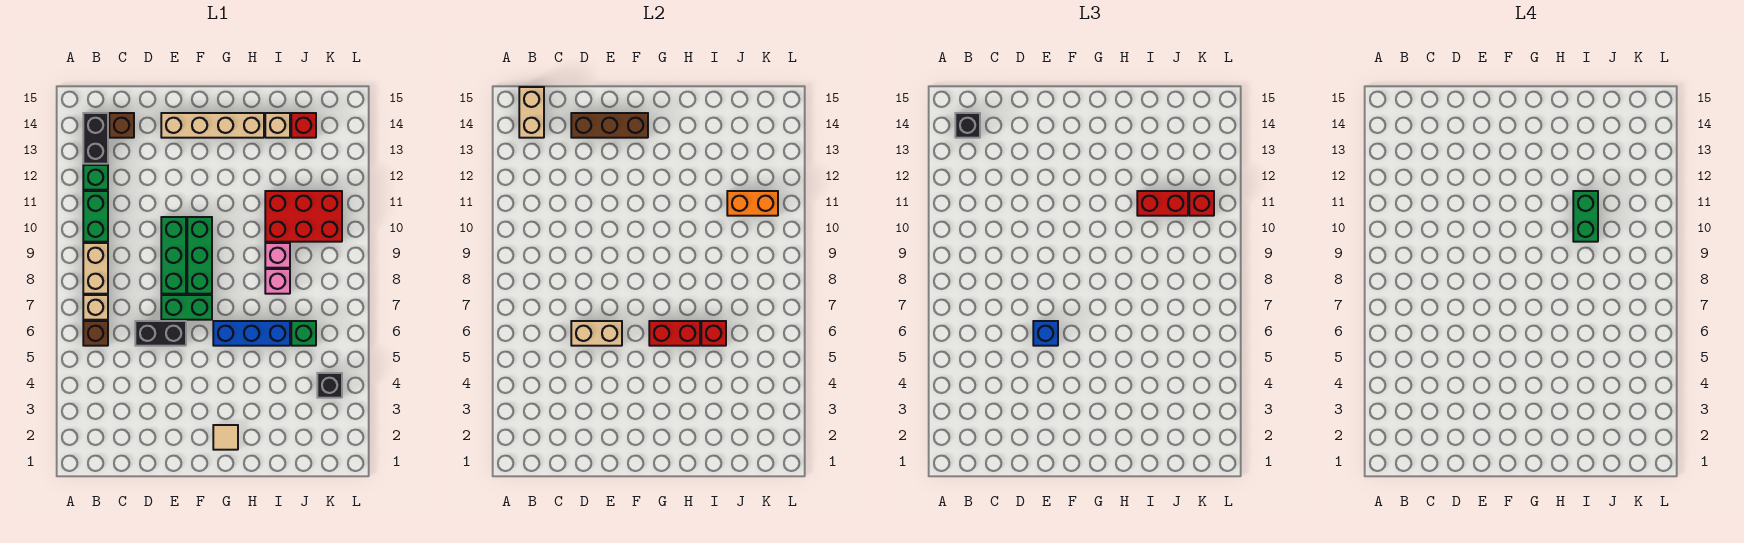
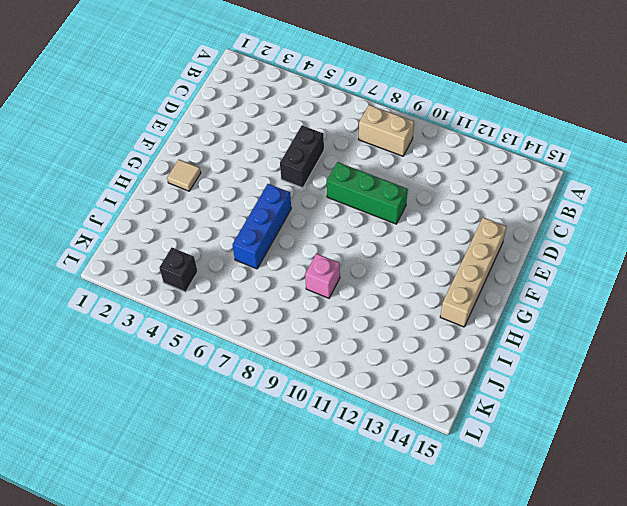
none -> brown brick B6 level 1
none -> tan brick B7 level 1
none -> green brick B10:B11 level 1
none -> green brick B12 level 1

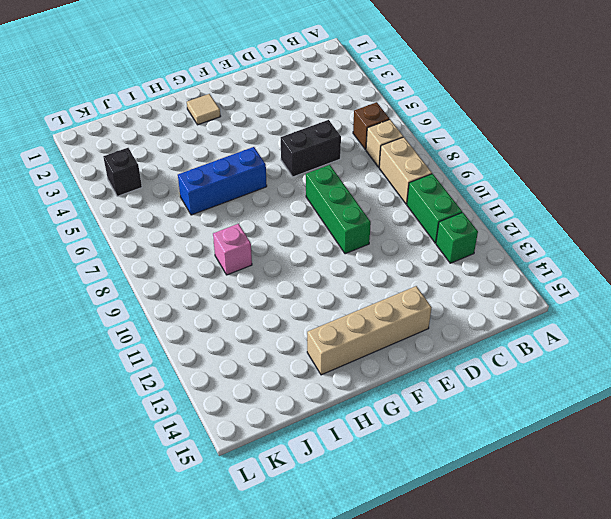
none -> black brick B13:B14 level 1
none -> brown brick C14 level 1
none -> green brick E7:F7 level 1
none -> green brick F8:F10 level 1

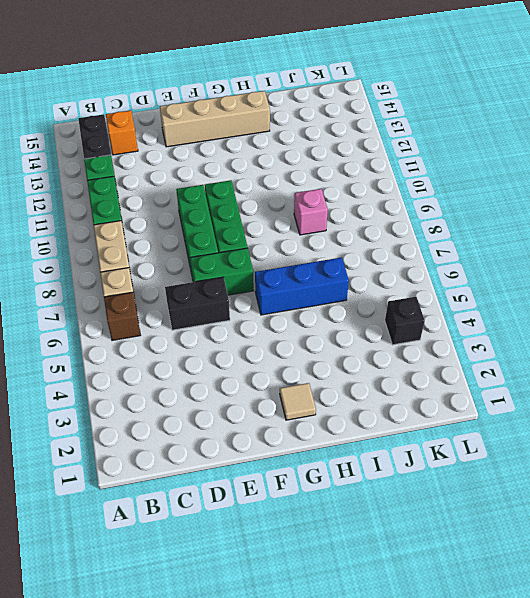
orange brick C14 level 1 -> brown brick C14 level 1
none -> pink brick I8 level 1
none -> red brick I10:K11 level 1
none -> tan brick I14 level 1
none -> green brick J6 level 1

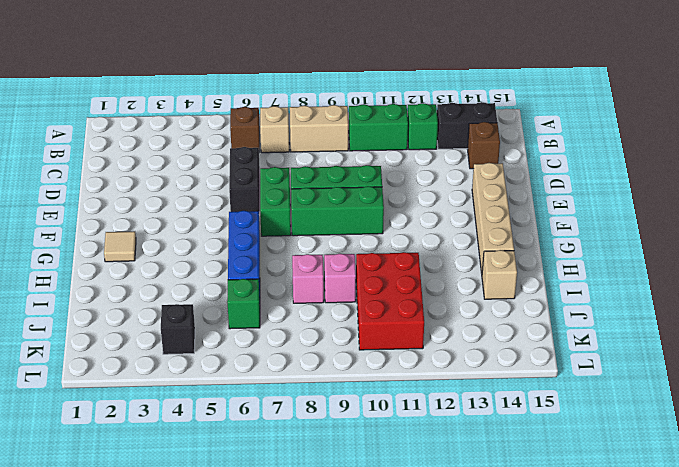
none -> red brick J14 level 1
none -> tan brick B14:B15 level 2
none -> tan brick D6:E6 level 2
none -> brown brick D14:F14 level 2

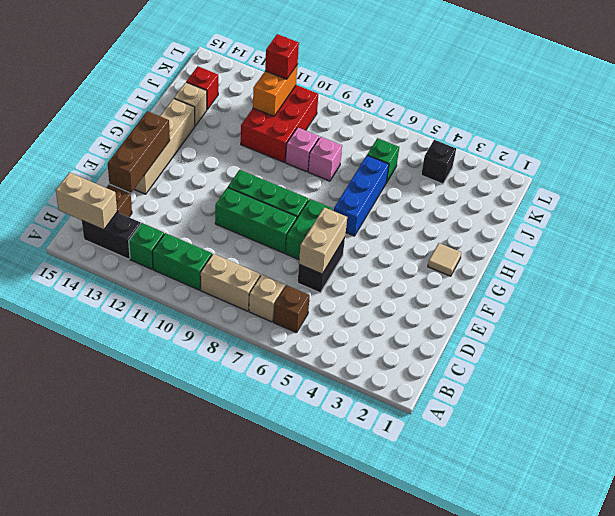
none -> red brick G6:H6 level 2
none -> red brick I6 level 2
none -> black brick B14 level 3
none -> blue brick E6 level 3

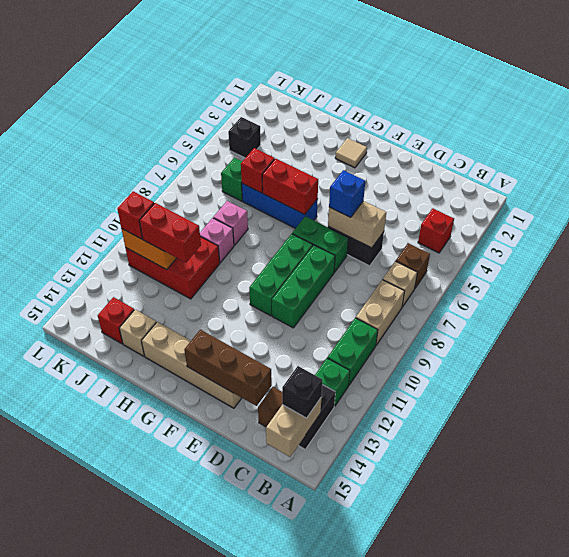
red brick B4 level 1 -> none
none -> green brick I10:I11 level 4

